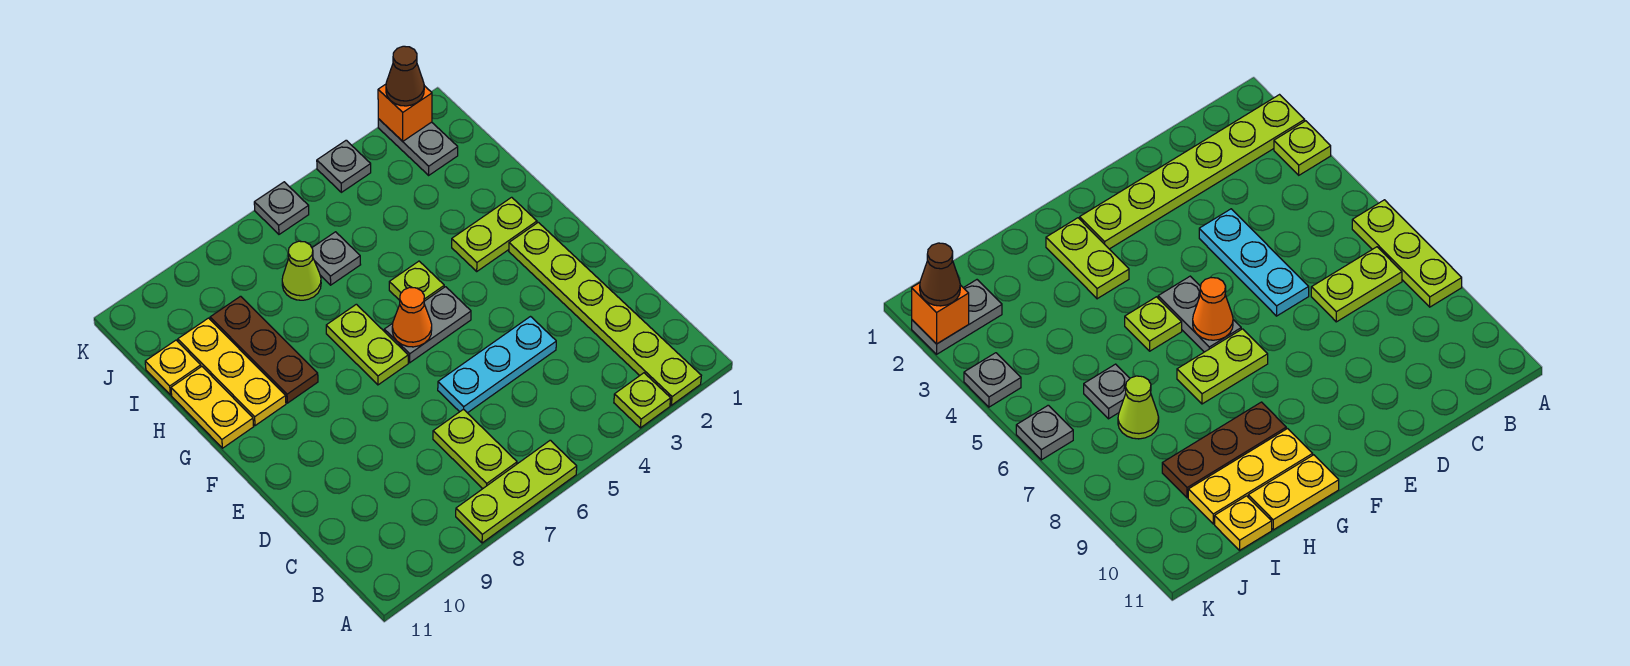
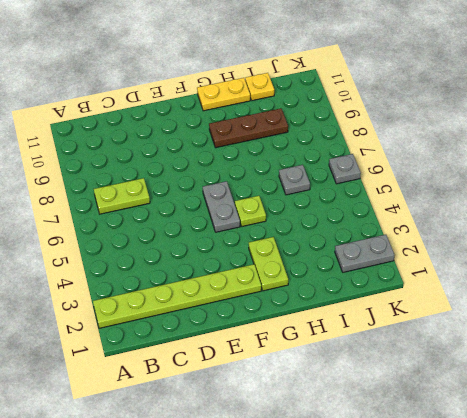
none -> lime plate A3 level 1
none -> lime plate A6:A8 level 1
none -> cyan plate D4:D6 level 1

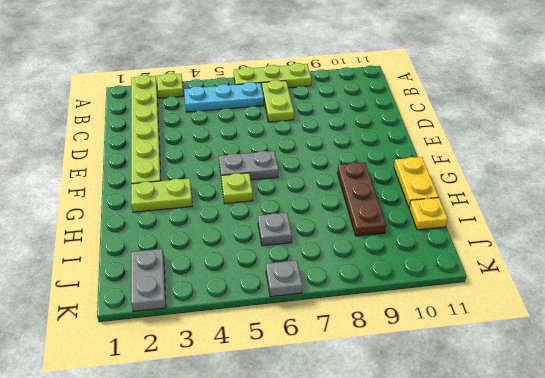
cyan plate B4:B6 level 1 -> cyan plate D4:D6 level 1
none -> lime plate F7:G7 level 1
none -> yellow plate G10:I10 level 1
none -> lime cone I7 level 1

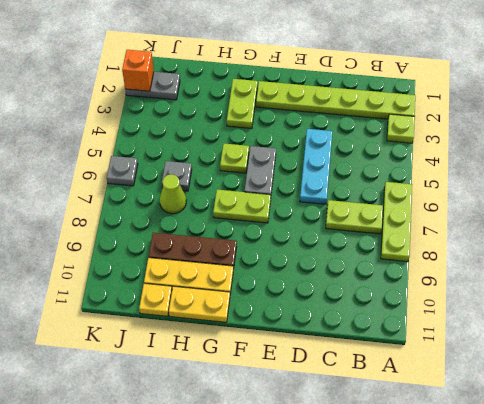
none -> grey plate K4 level 1
none -> orange cone F6 level 2
none -> brown cone K2 level 3

